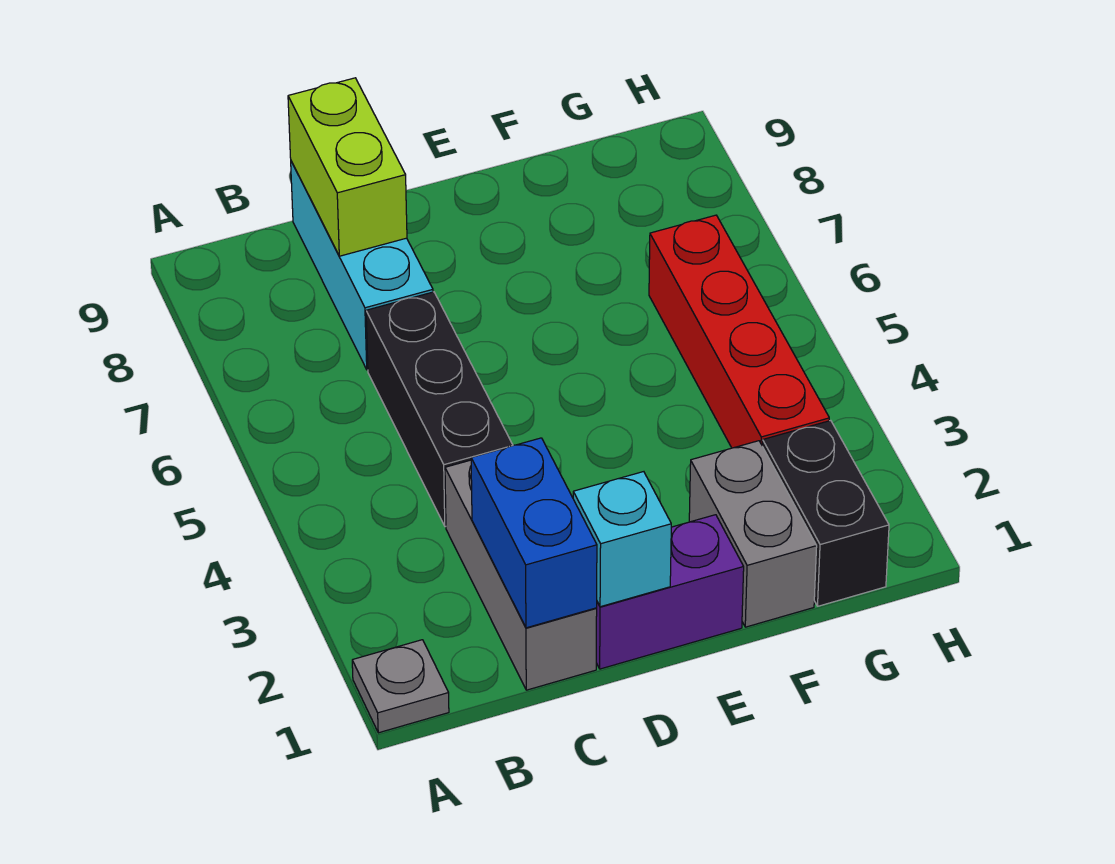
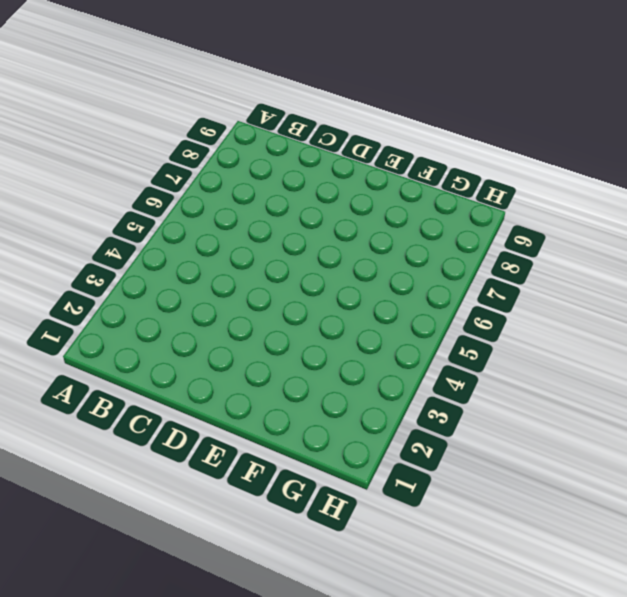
none -> grey plate A1 level 1
none -> grey brick C1:C3 level 1

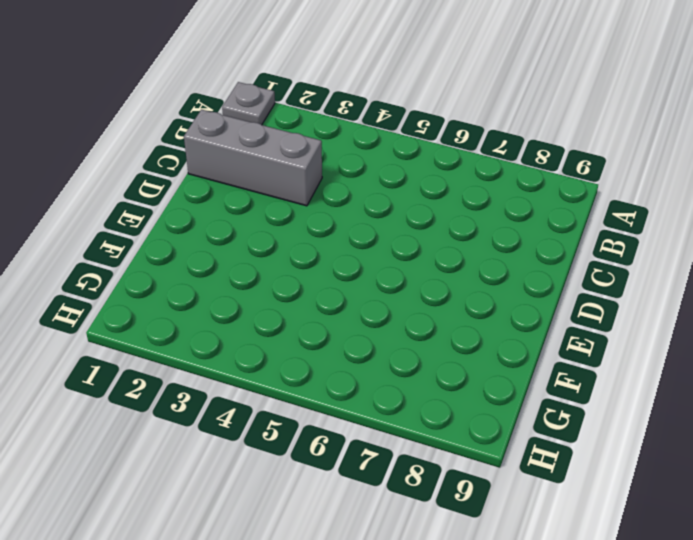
none -> black brick C4:C6 level 1
none -> cyan brick C7:C9 level 1

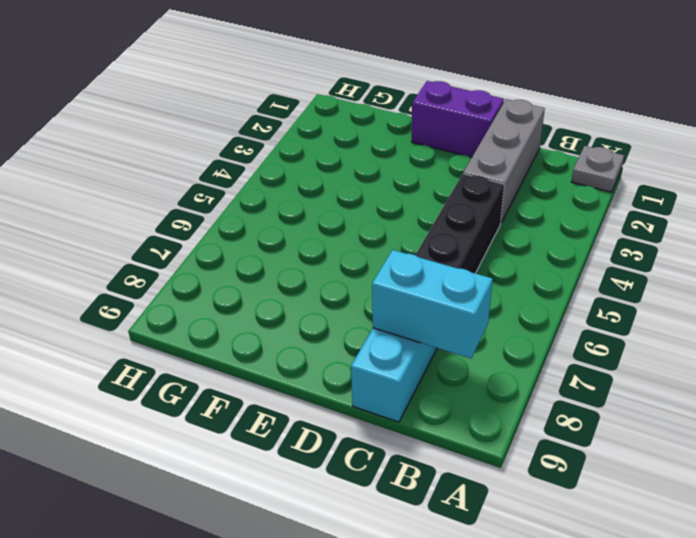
cyan brick B8:C8 level 2 -> lime brick C8:C9 level 2
none -> grey brick F1:F2 level 1
none -> black brick G1:G2 level 1

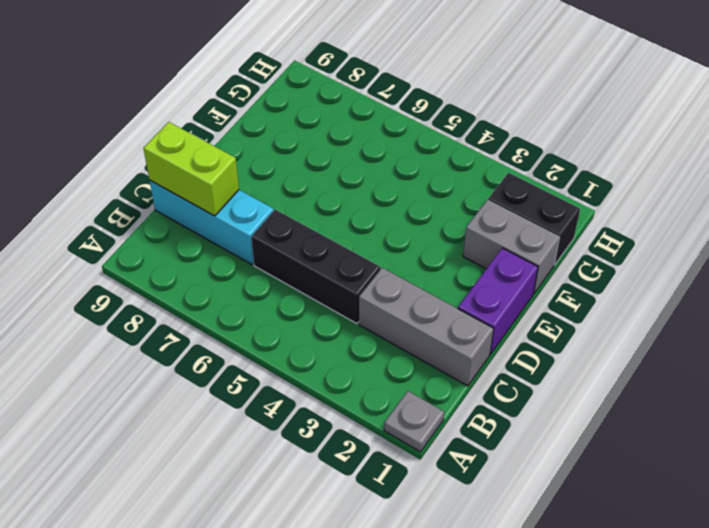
none -> red brick G3:G6 level 1
none -> blue brick C1:C2 level 2

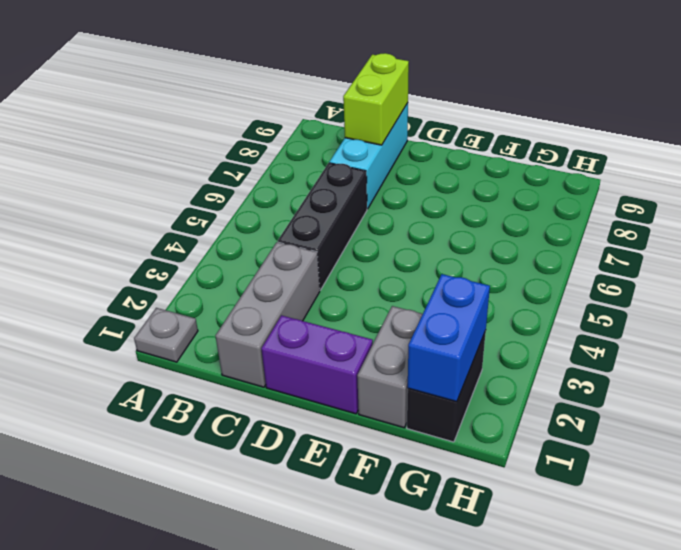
blue brick G1:G2 level 2 -> blue brick C1:C2 level 2
none -> red brick G3:G6 level 1
none -> cyan brick D1 level 2

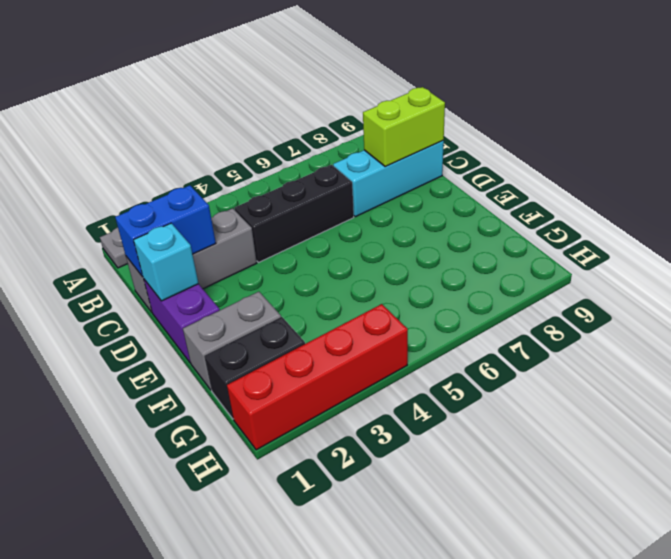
red brick H1:H4 level 1 -> red brick G3:G6 level 1

